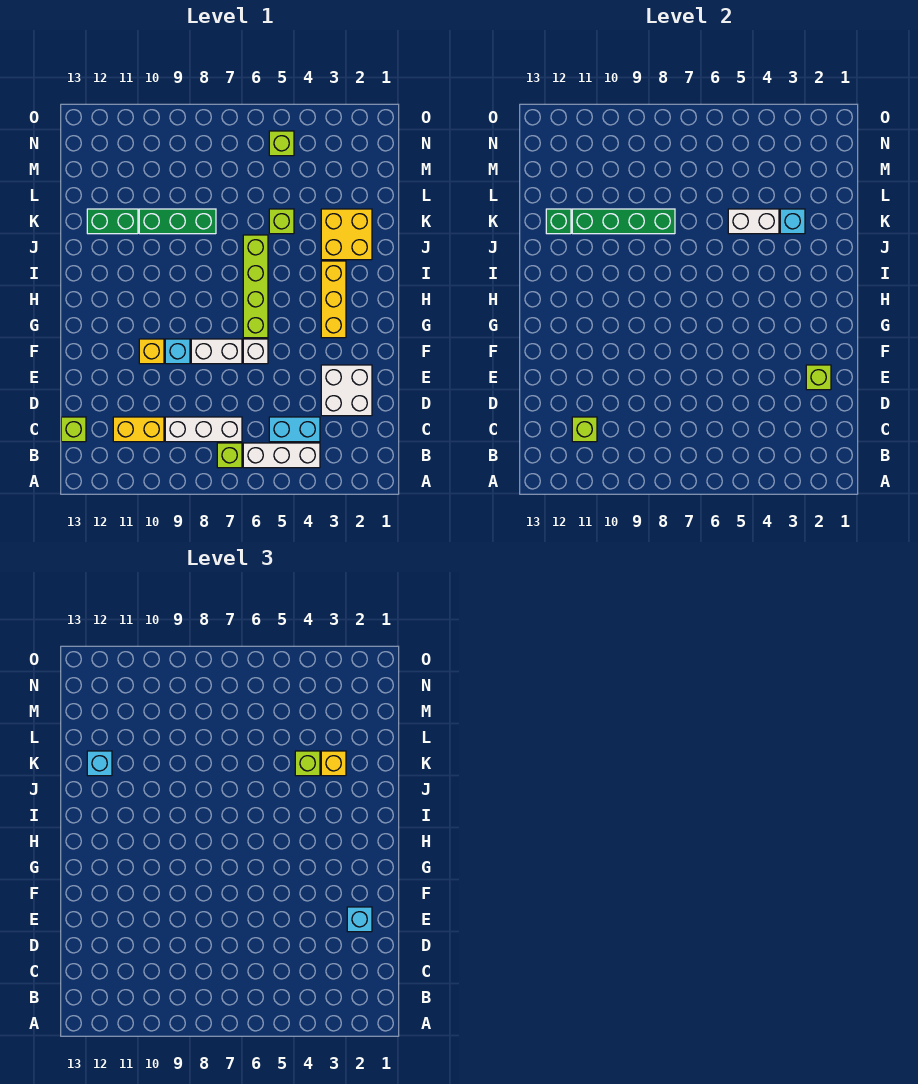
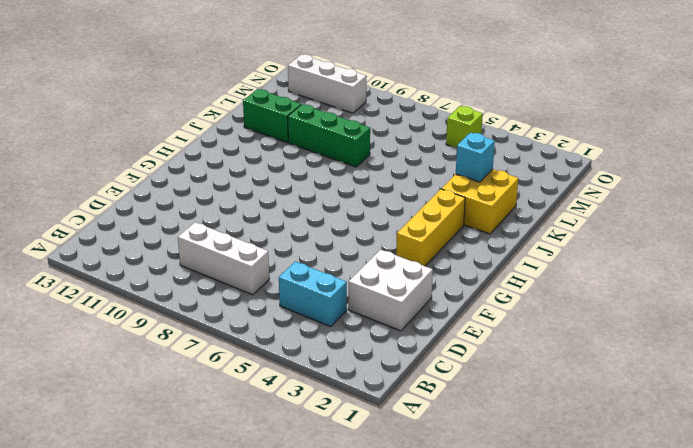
white brick N10:N12 level 1 -> white brick B4:B6 level 1
none -> lime brick B7 level 1
none -> yellow brick C10:C11 level 1
none -> lime brick C13 level 1

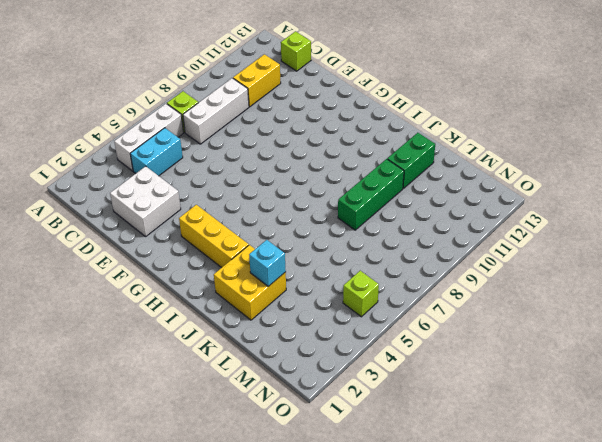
none -> white brick F6 level 1
none -> white brick F7:F8 level 1
none -> cyan brick F9 level 1

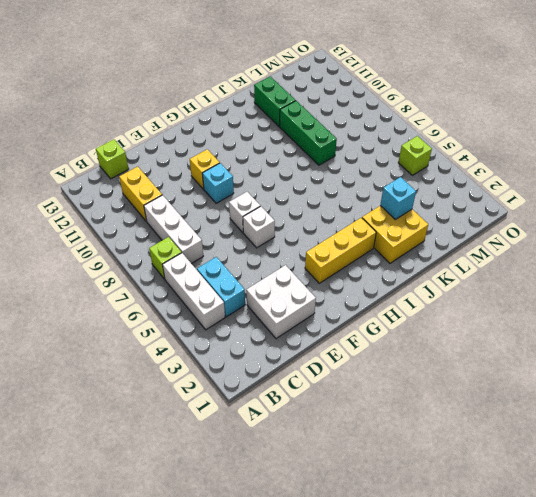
white brick F7 level 1 -> white brick F7:F8 level 1
none -> lime brick G6:J6 level 1
none -> lime brick K5 level 1
none -> lime brick C11 level 2

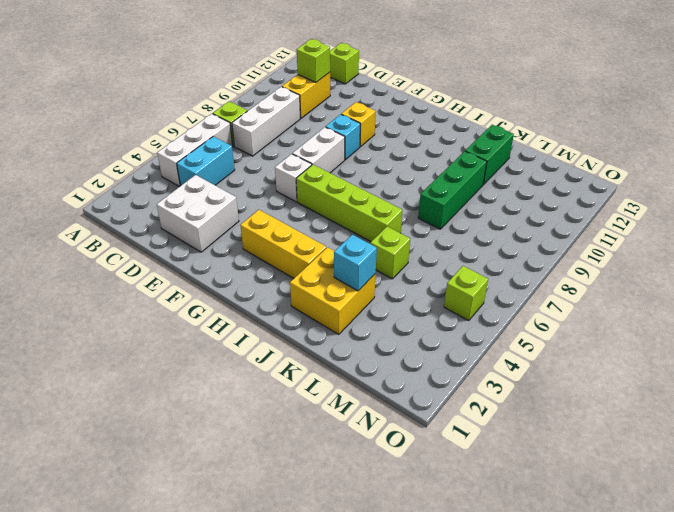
none -> lime brick E2 level 2
none -> white brick K4:K5 level 2
none -> green brick K8:K11 level 2

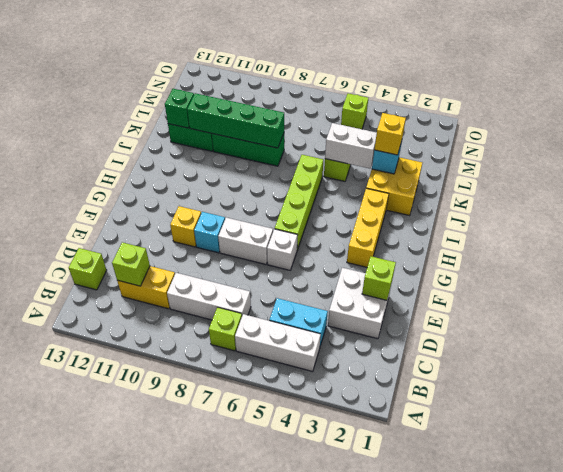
none -> cyan brick E2 level 3
none -> lime brick K4 level 3
none -> cyan brick K12 level 3

